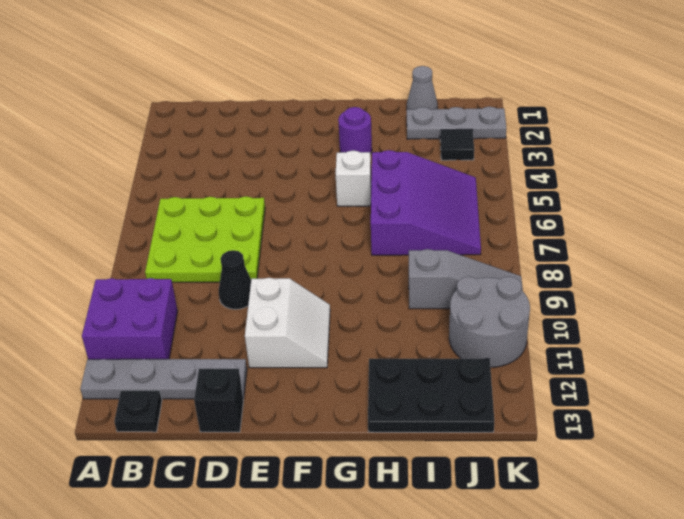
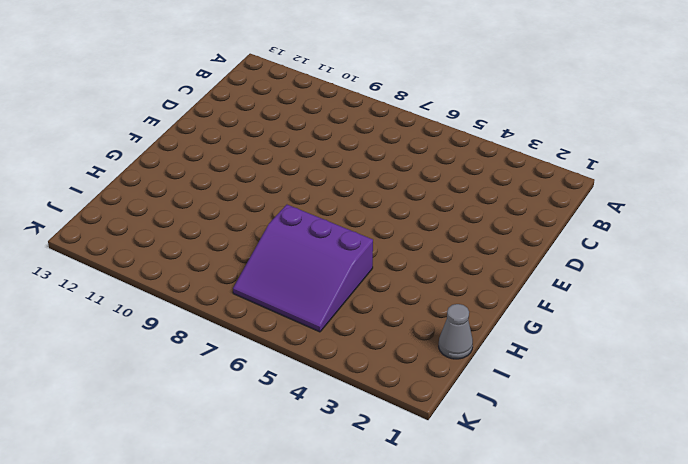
none -> purple brick A10:B11 level 1
none -> grey plate A12:D12 level 1
none -> lime plate B6:D8 level 1

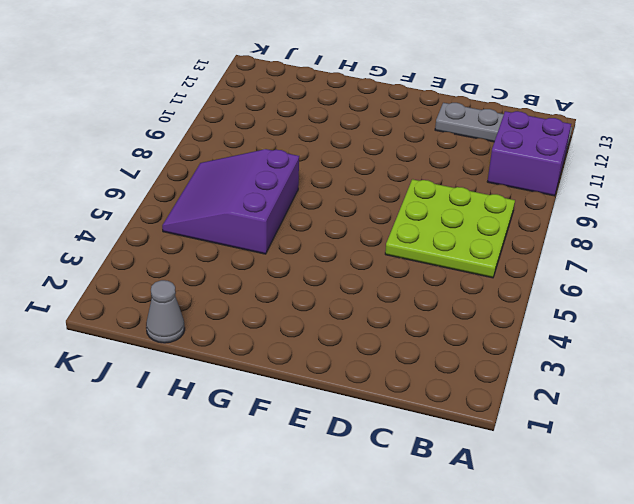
none -> black plate B13 level 1
none -> black cone D9 level 1
none -> black brick D13 level 1

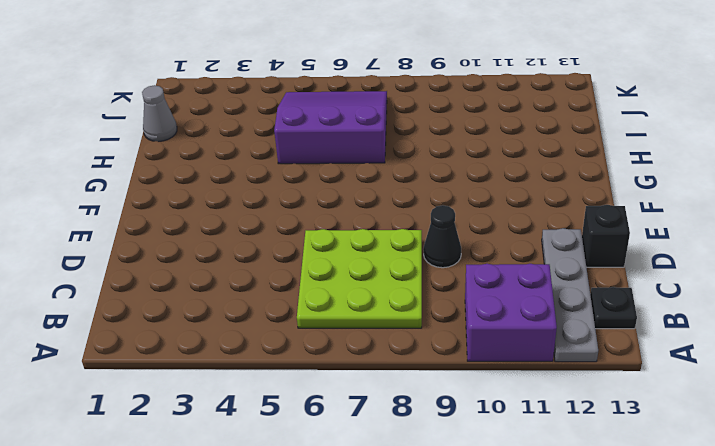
none -> white slope E10:F11 level 1 top E
none -> purple round brick G3 level 1
none -> white brick G5 level 1

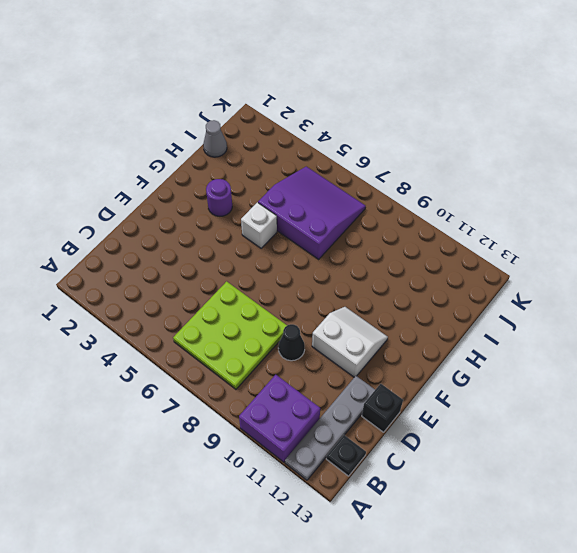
none -> black plate H12:J13 level 1
none -> grey plate I2:K2 level 1
none -> grey slope I9:K9 level 1 top I

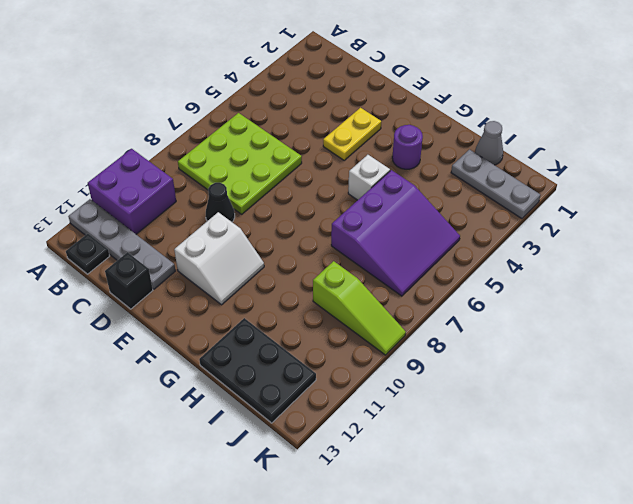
yellow plate E3:E4 level 1 -> none
lime slope I9:K9 level 1 top I -> grey slope I9:K9 level 1 top I
none -> black tile J3 level 1
none -> grey round brick J10:K11 level 1

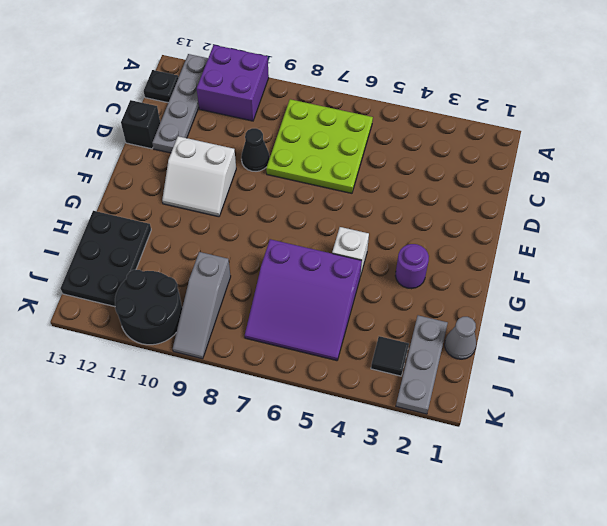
black round brick J10:K11 level 1 -> grey round brick J10:K11 level 1

